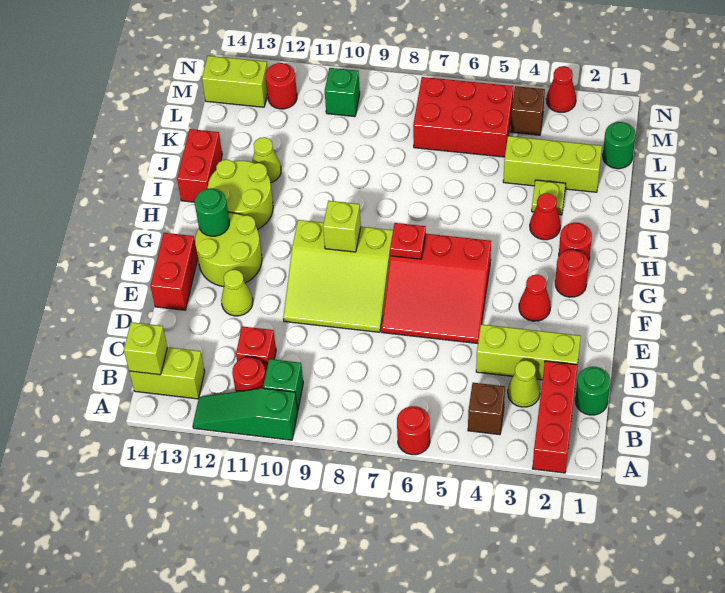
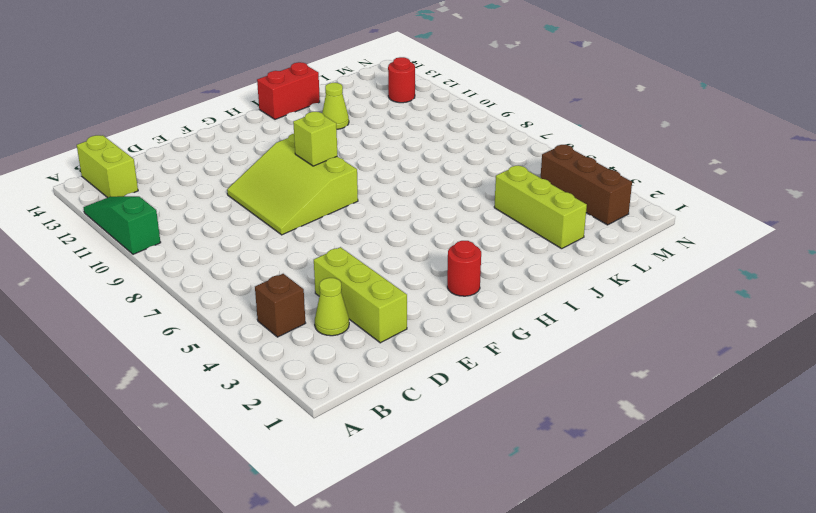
brown brick M2:M4 level 1 -> brown brick M4 level 1
none -> red brick A2:C2 level 1
none -> red round brick A6 level 1
none -> green brick B10 level 1
none -> red round brick B11 level 1

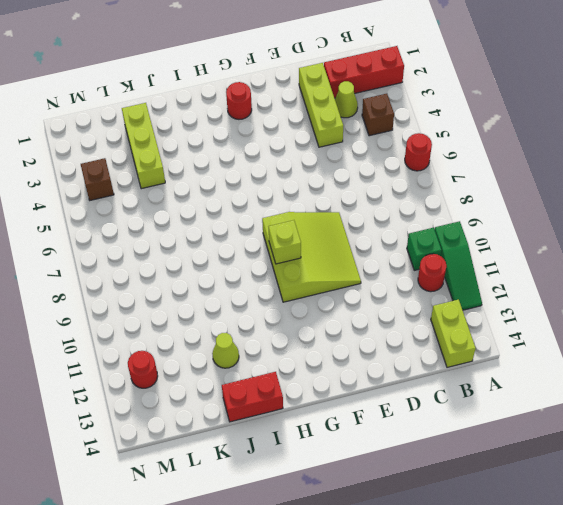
none -> green round brick C1 level 1
none -> red brick C11 level 1
none -> red slope E5:G7 level 1 top G
none -> lime cone E12 level 1

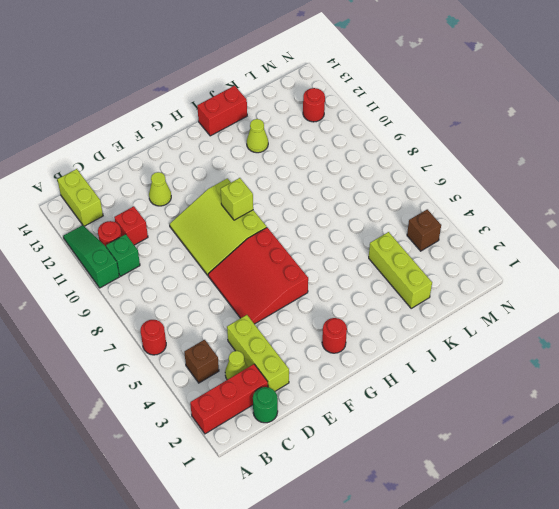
none -> red brick E14:F14 level 1
none -> red cone F3 level 1
none -> lime round brick F12:G13 level 1
none -> red round brick H2 level 1

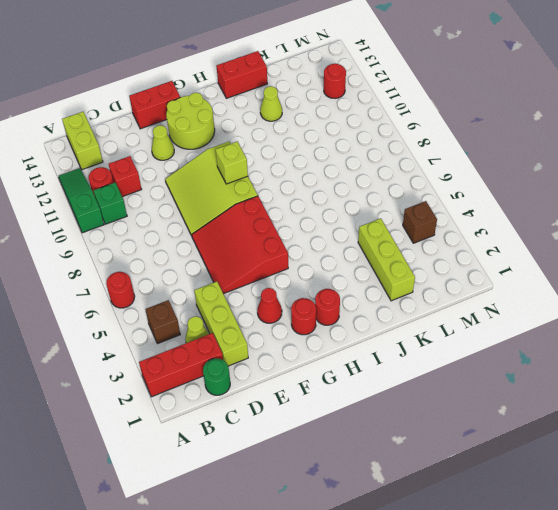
none -> lime round brick H12:I13 level 1
none -> red cone I3 level 1
none -> lime plate J3 level 1
none -> green round brick L1 level 1

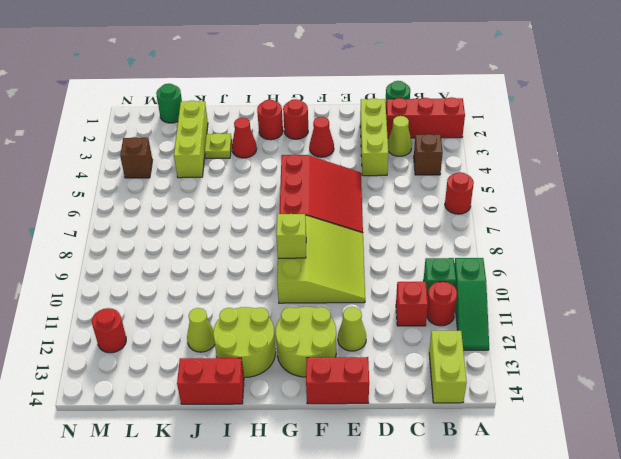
none -> red brick L5:M7 level 1
none -> green brick M10 level 1
none -> lime brick M13:M14 level 1
none -> red cone N3 level 1

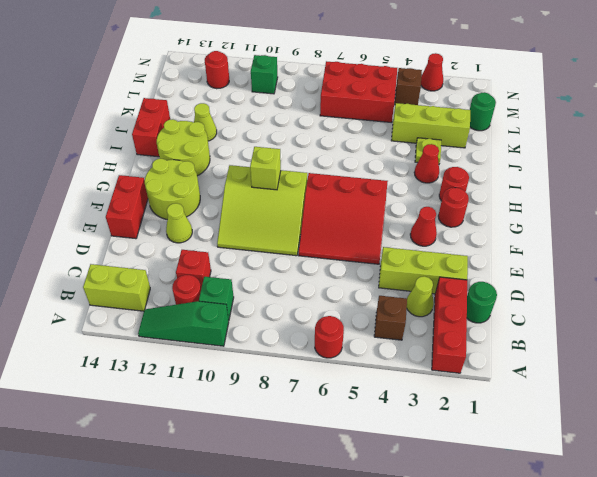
none -> lime brick M13:M14 level 1
none -> lime brick B14 level 2
none -> red plate G7 level 2
none -> green round brick G13 level 2

